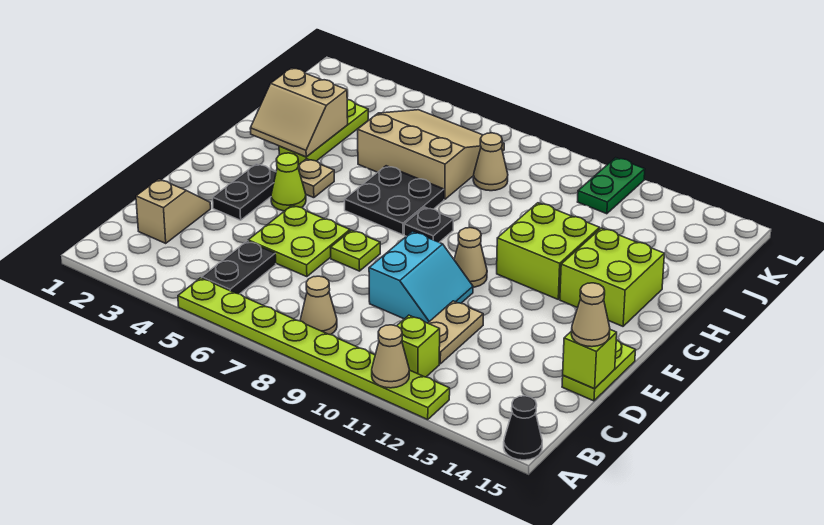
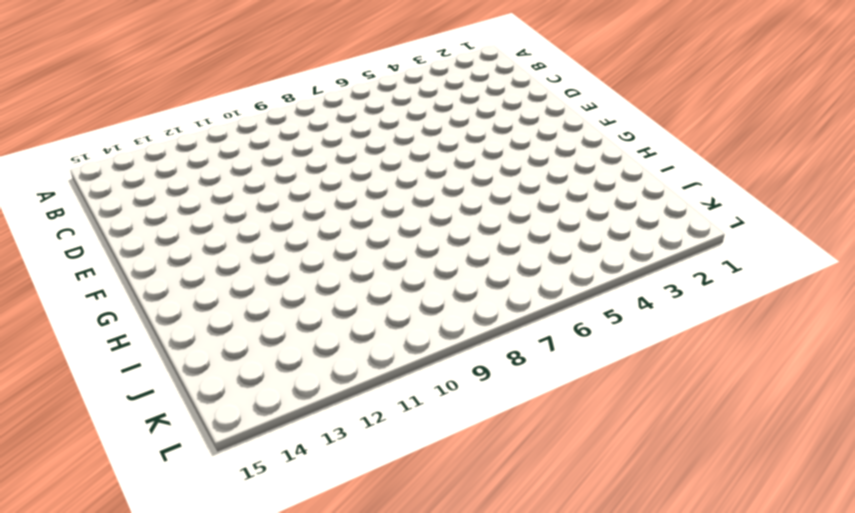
none -> lime plate A5:A12 level 1
none -> black cone A15 level 1
none -> black plate B5:C5 level 1

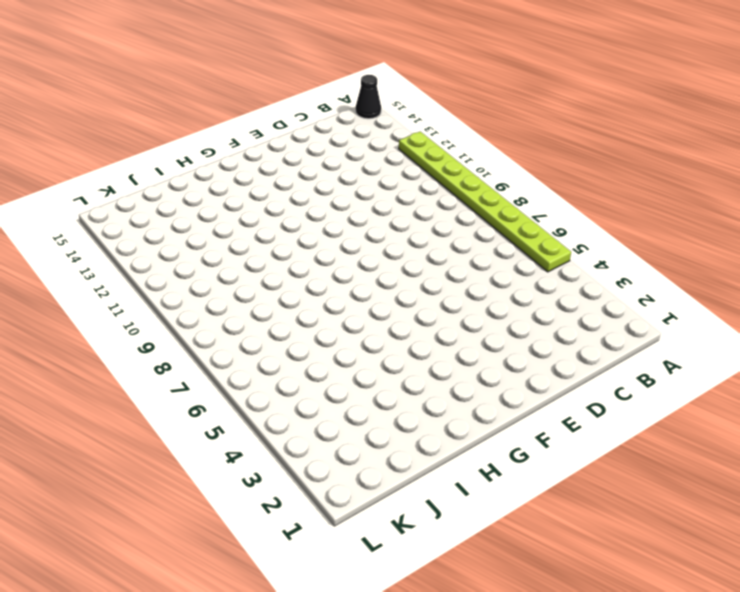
none -> black plate B5:C5 level 1
none -> tan cone B8 level 1
none -> lime brick B11 level 1

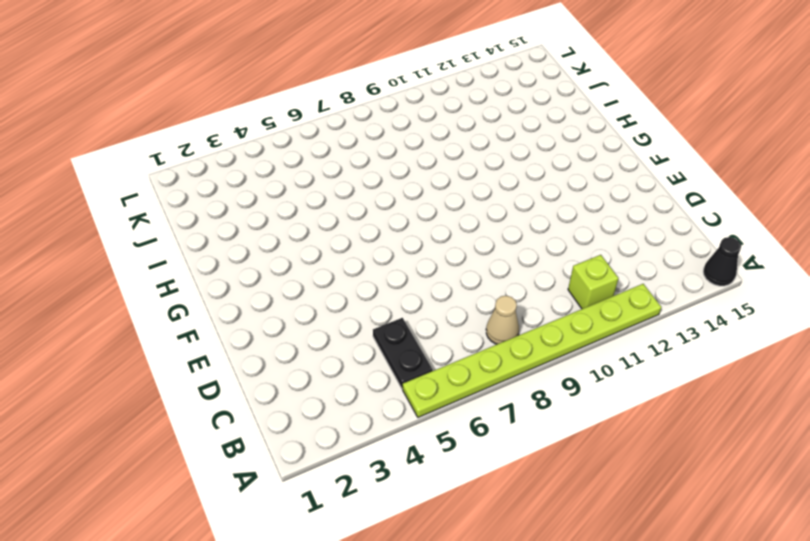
none -> tan slope C2:D2 level 1 top C
none -> tan plate C11:D11 level 1
none -> lime plate D5:E6 level 1

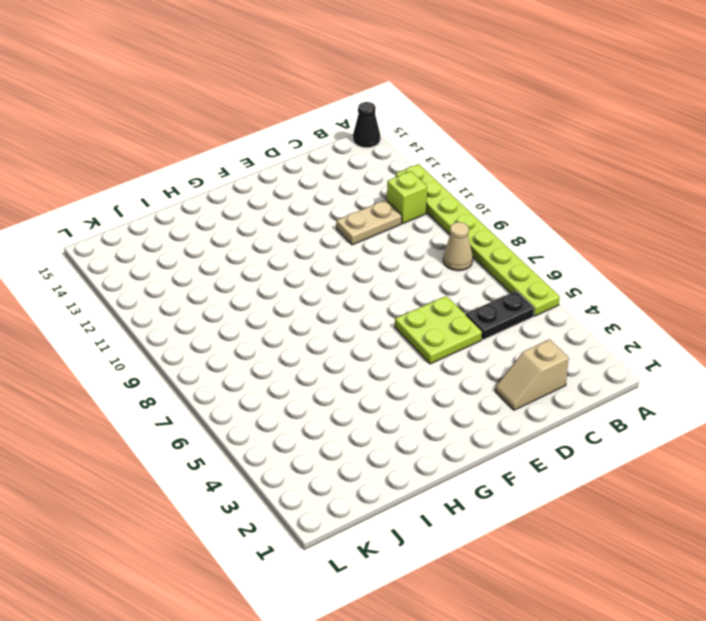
none -> cyan slope D9:E10 level 1 top 9
none -> lime plate D15:E15 level 1
none -> black plate E3:F3 level 1

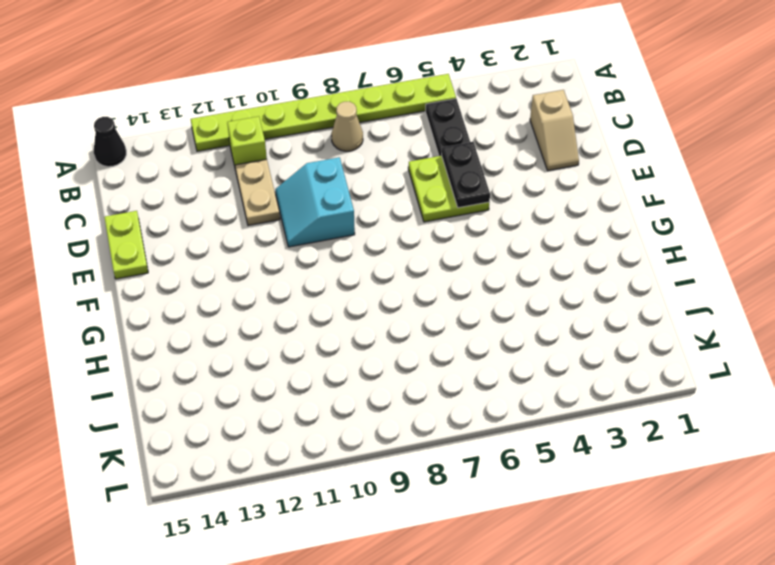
black plate D5:E5 level 2 -> black plate E3:F3 level 1
none -> lime plate E7 level 1
none -> lime cone F4 level 1
none -> tan cone F10 level 1

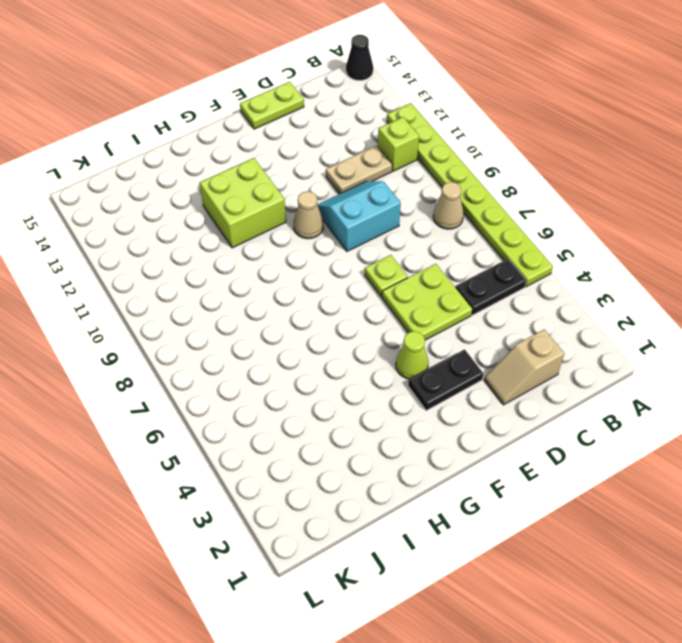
none -> tan plate G4 level 1
none -> black plate G6:H7 level 1
none -> black plate G8 level 1

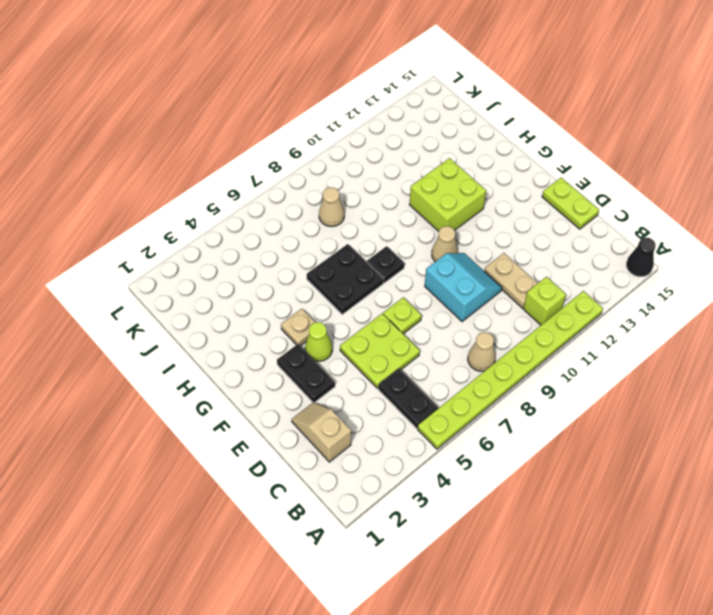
none -> lime brick G13:H14 level 1
none -> lime plate H3:J3 level 1
none -> tan slope I5:K7 level 1 top I

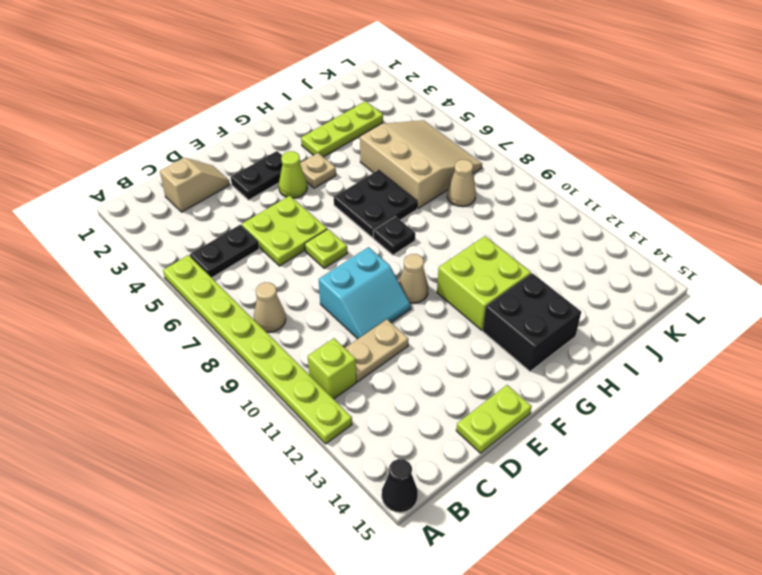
black brick G13:H14 level 1 -> lime brick G13:H14 level 1
none -> green plate K11:L11 level 1
none -> tan cone A11 level 2
none -> lime brick D15 level 2

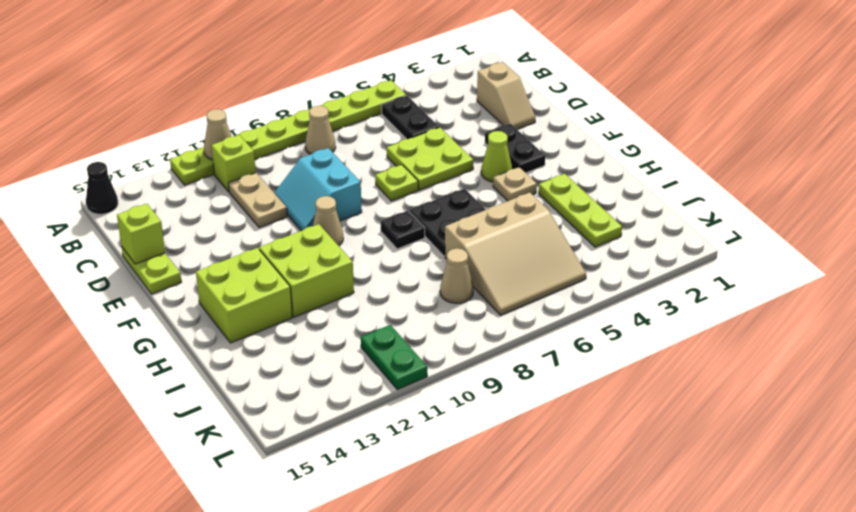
none -> tan slope H2:I3 level 2 top I
none -> tan cone D15 level 3

